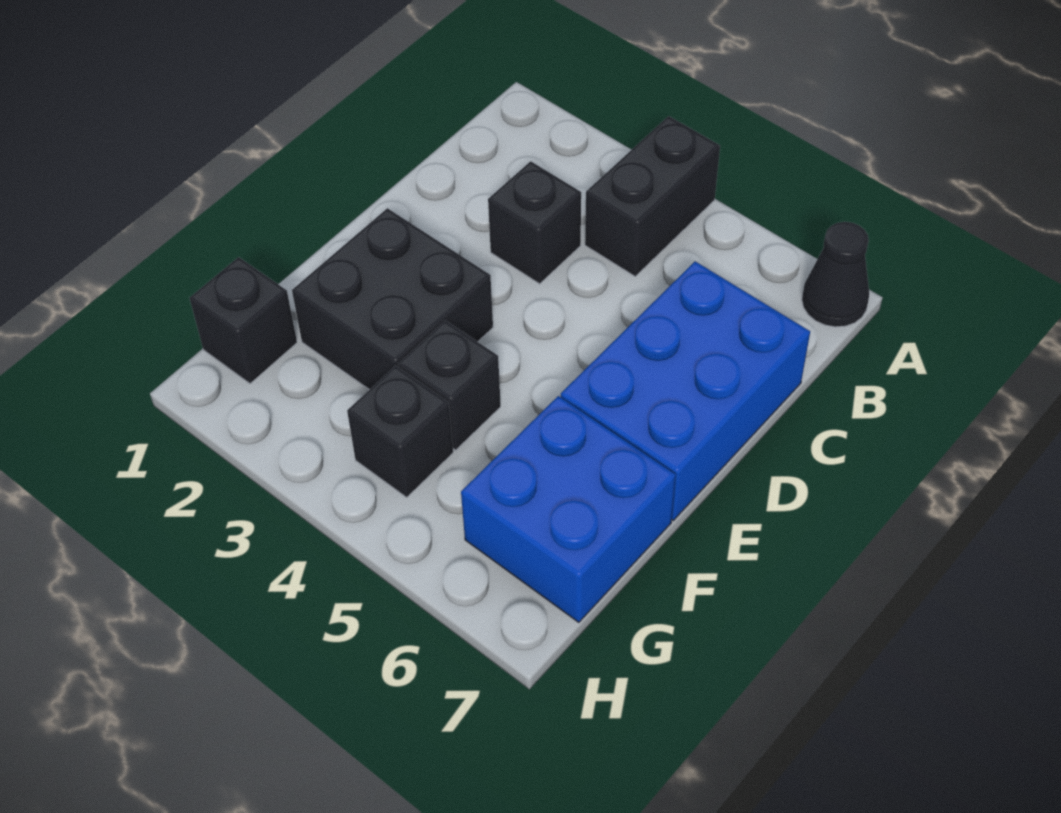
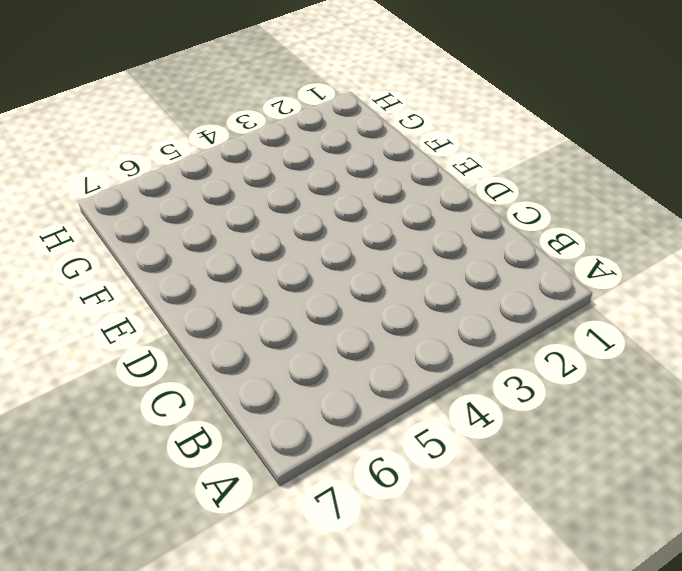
none -> black brick A4:B4 level 1
none -> black cone A7 level 1

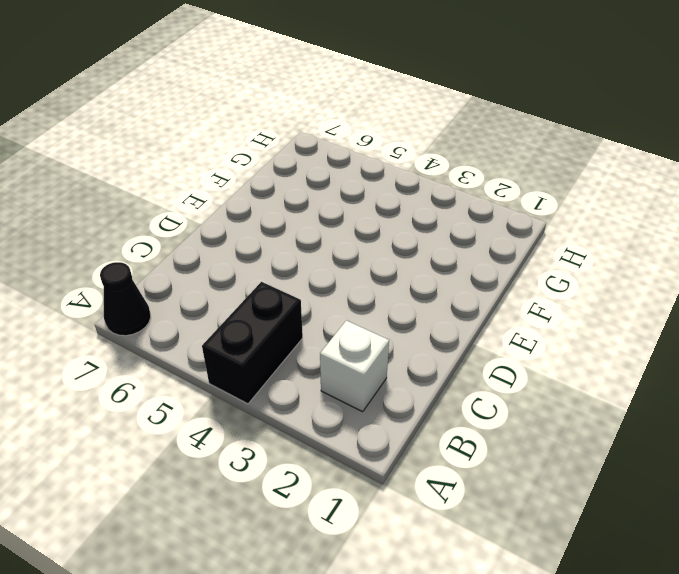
white brick B2 level 1 -> none
none -> black brick C3 level 1
none -> blue brick C6:E7 level 1

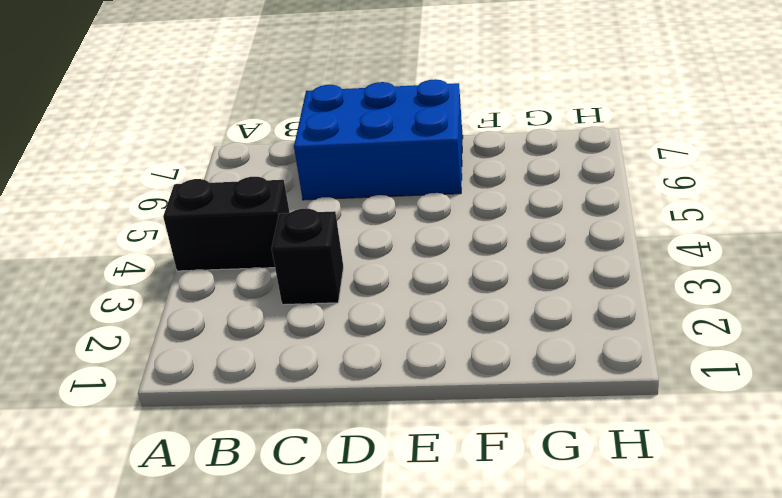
none -> black cone A7 level 1
none -> black brick E2:F3 level 1

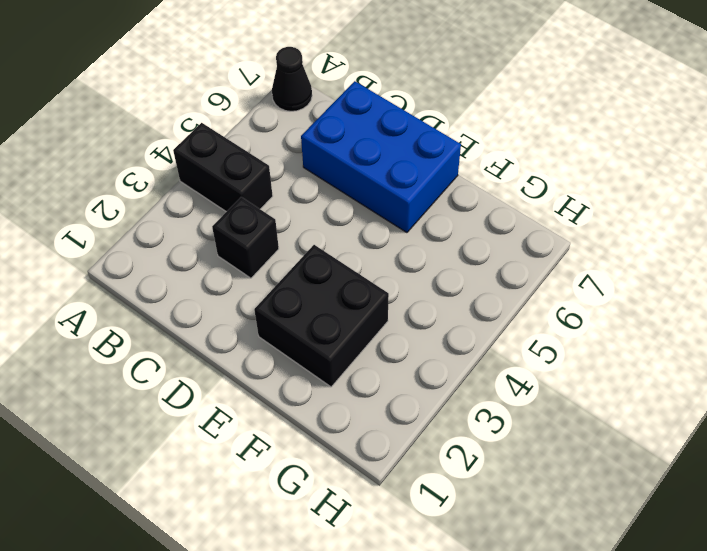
none -> black brick F4 level 1
none -> blue brick F6:G7 level 1

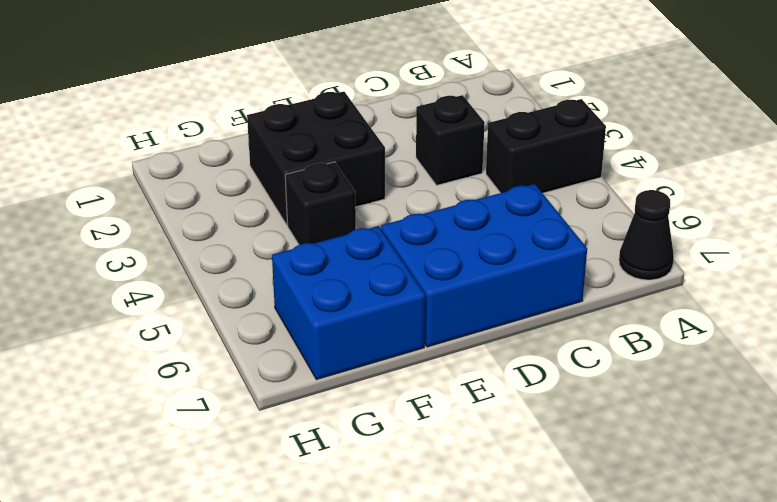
none -> black brick G1 level 1
none -> black brick G4 level 1

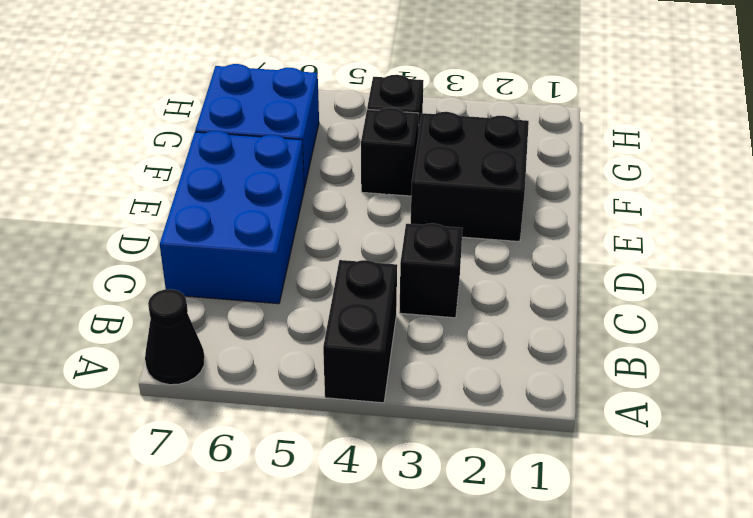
none -> black brick G1 level 1

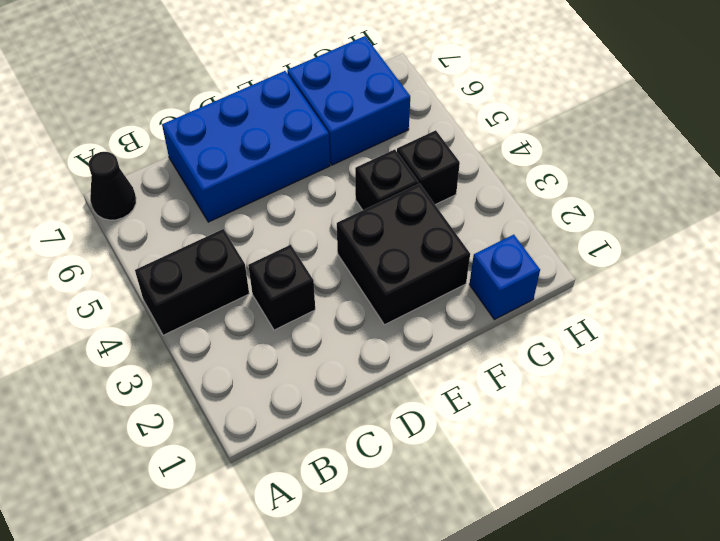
blue brick G1 level 1 -> black brick G1 level 1

